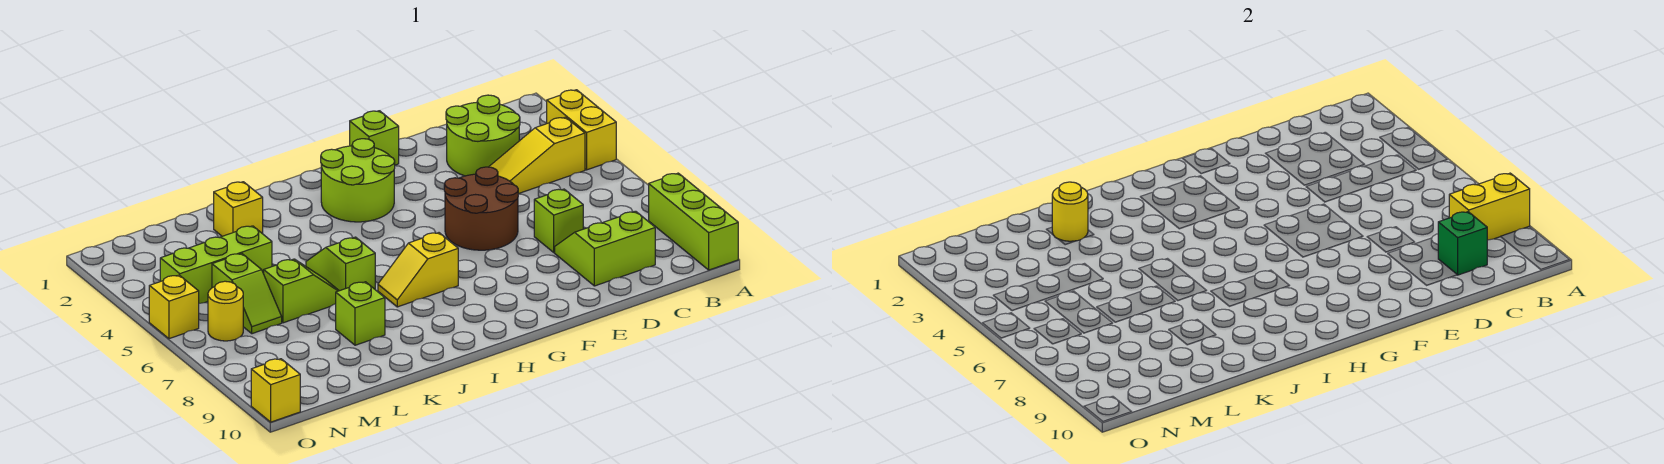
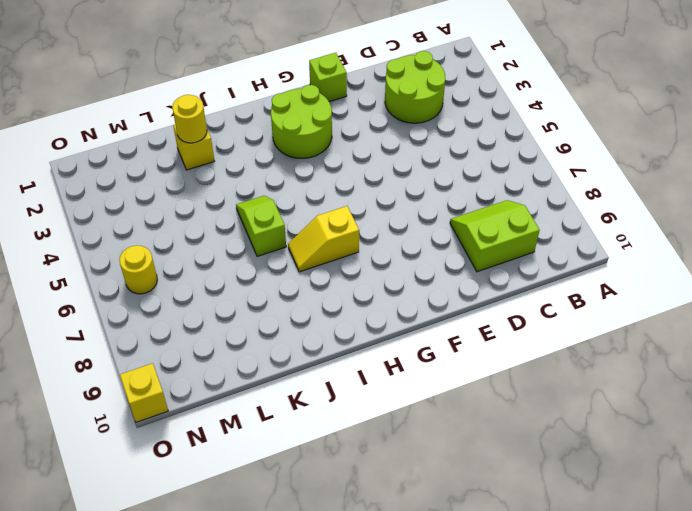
none -> yellow brick A3:A4 level 1
none -> lime brick A8:A10 level 1
none -> yellow slope B4:D4 level 1 top B

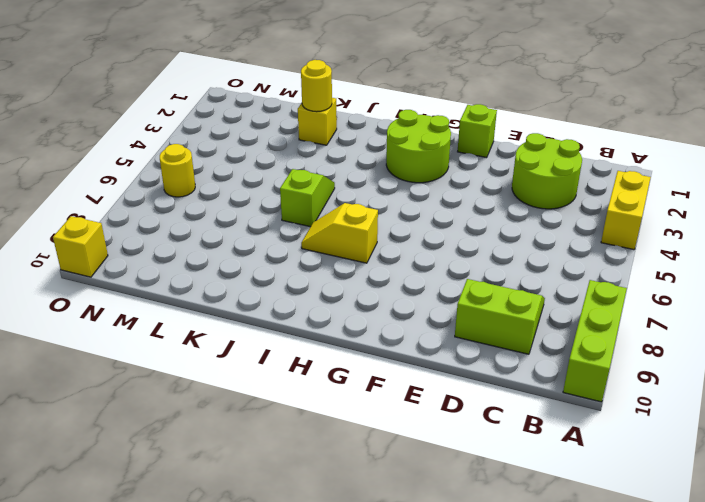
none -> yellow slope B4:D4 level 1 top B
none -> lime brick D7 level 1
none -> brown round brick E5:F6 level 1

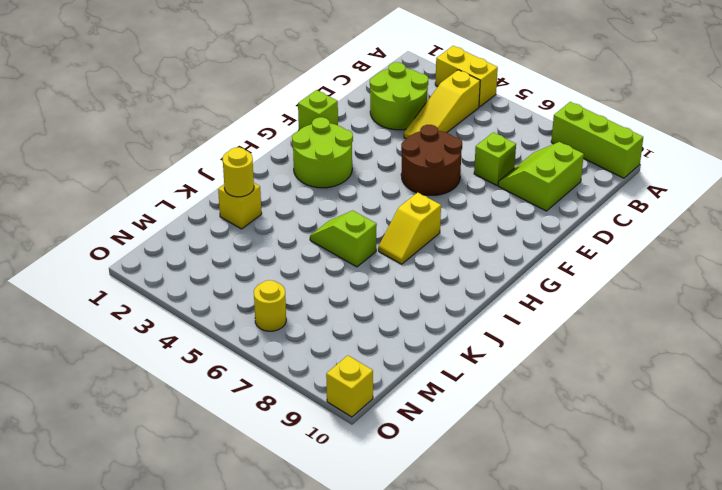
none -> lime slope K6:L6 level 1 top L
none -> lime brick K8 level 1
none -> lime brick L4:N4 level 1

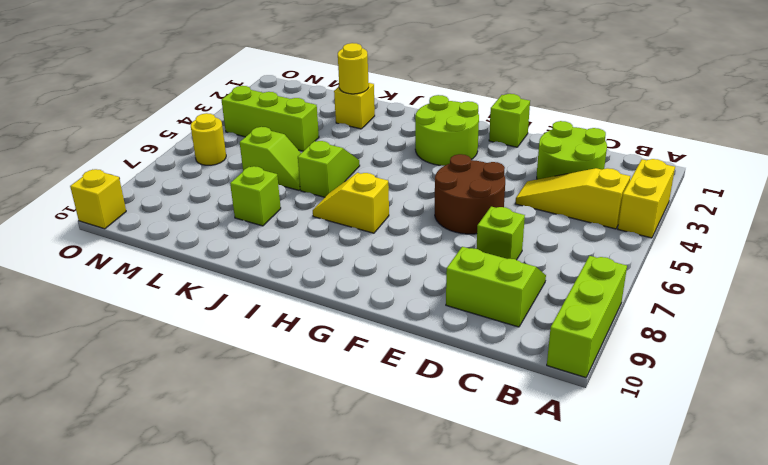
none -> lime slope M5:M6 level 1 top 5
none -> yellow brick O5 level 1
none -> yellow brick A8:B8 level 2

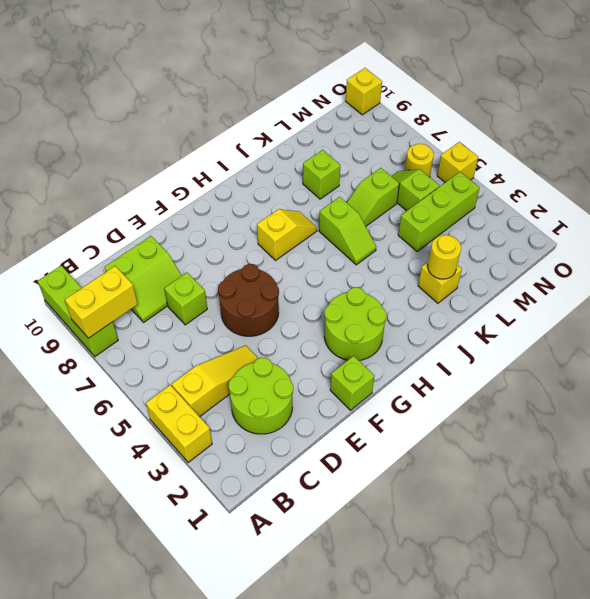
none -> green brick C9 level 2

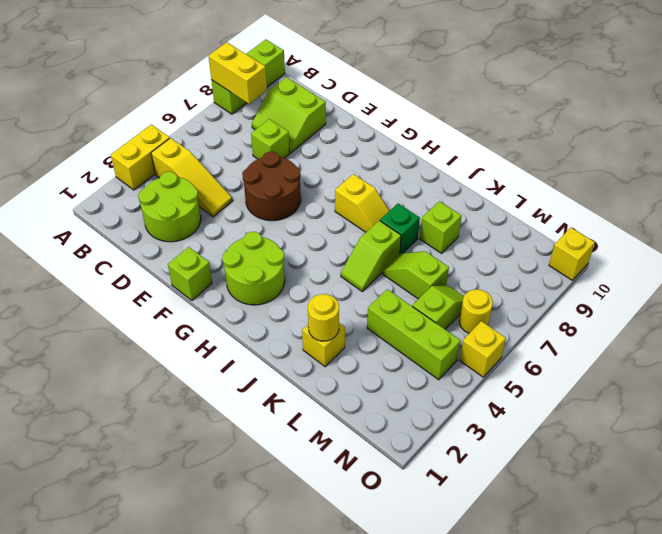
green brick J7 level 1 -> green brick C9 level 2

